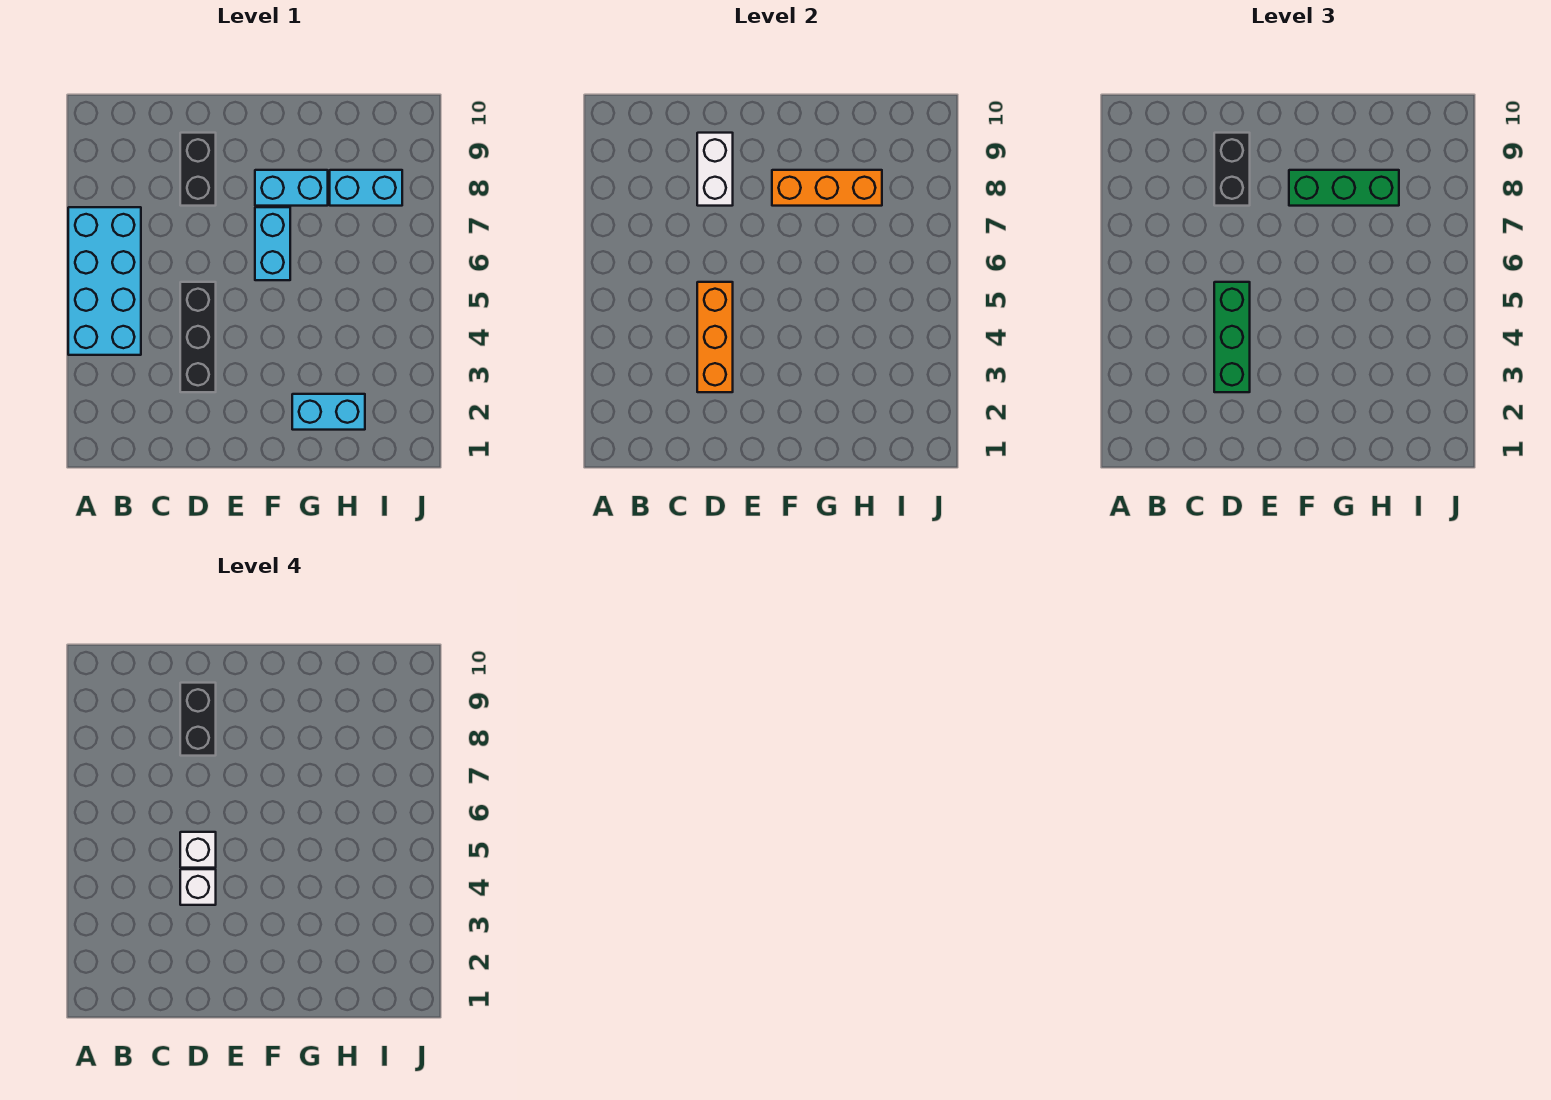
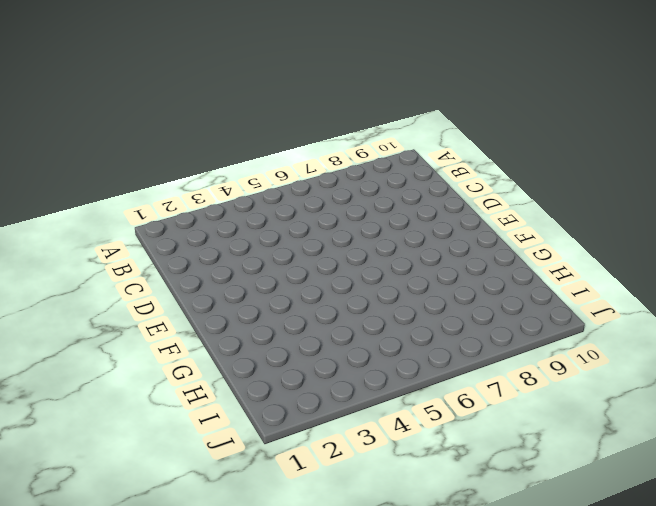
none -> cyan brick A4:B7 level 1
none -> black brick D3:D5 level 1
none -> black brick D8:D9 level 1

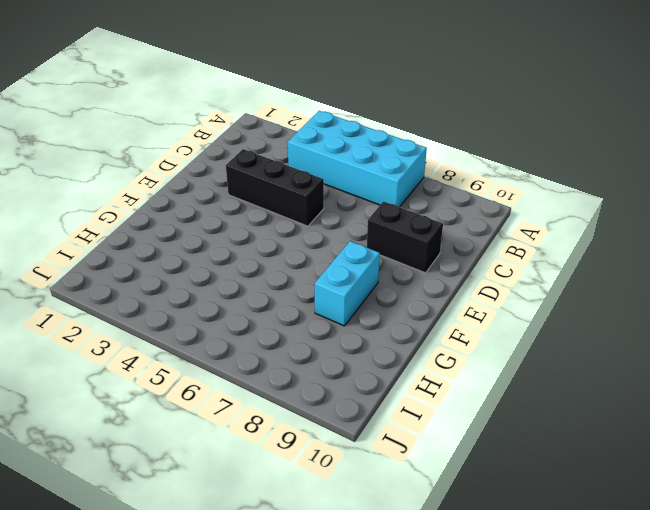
none -> cyan brick F6:F7 level 1
none -> cyan brick G2:H2 level 1
none -> cyan brick H8:I8 level 1

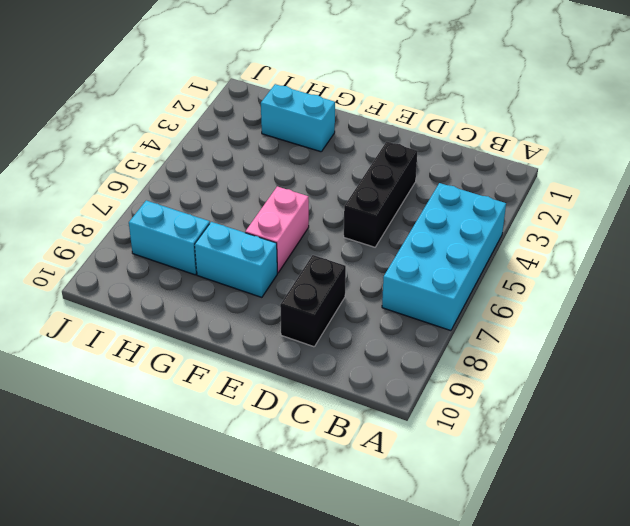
pink brick F6:F7 level 1 -> cyan brick F6:F7 level 1
none -> orange brick D3:D5 level 2
none -> white brick D8:D9 level 2
none -> orange brick F8:H8 level 2

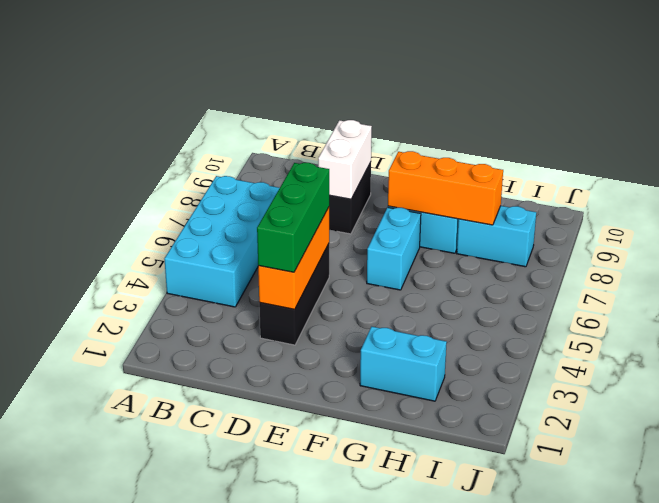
none -> black brick D8:D9 level 3
none -> green brick F8:H8 level 3
none -> white brick D4 level 4

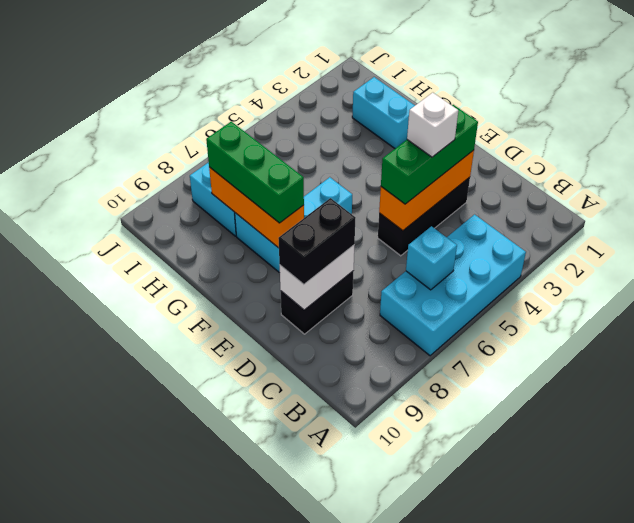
cyan brick B6 level 2 -> none
none -> white brick D5 level 4
none -> black brick D8:D9 level 4

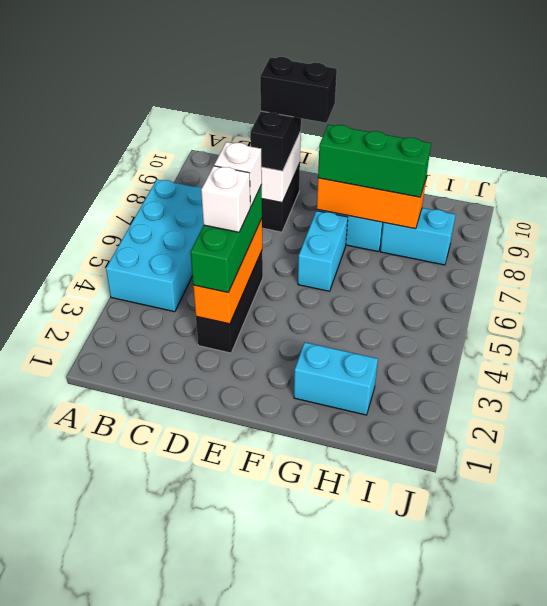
black brick D9:E9 level 4 -> black brick D8:D9 level 4

